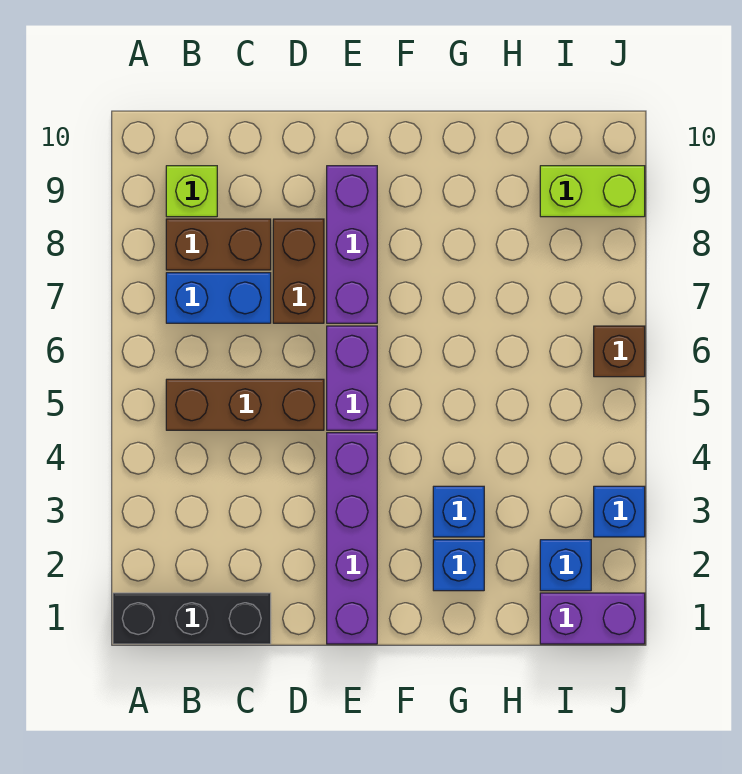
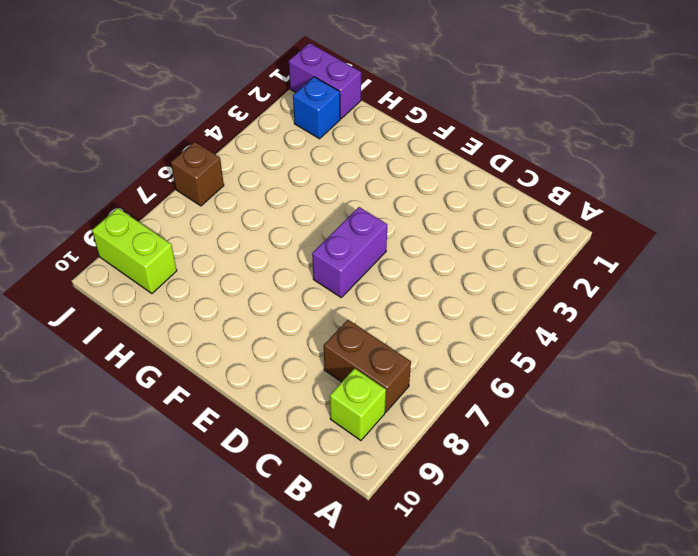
none -> black brick A1:C1 level 1
none -> brown brick B5:D5 level 1
none -> blue brick B7:C7 level 1

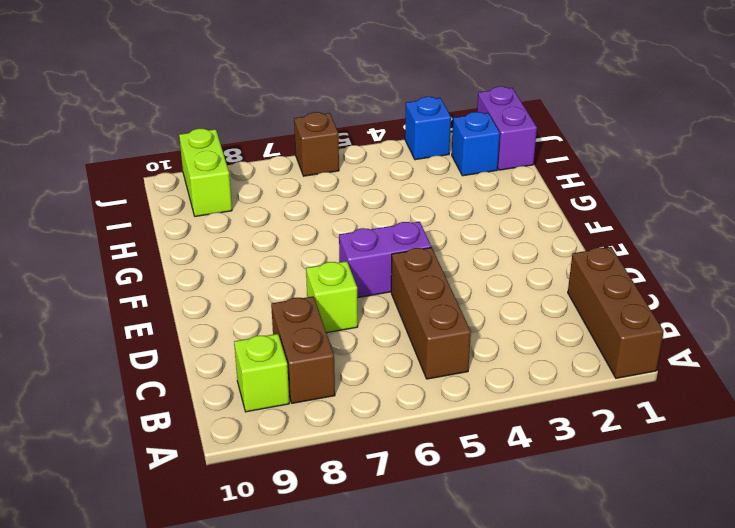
brown brick A1:C1 level 1 -> black brick A1:C1 level 1
lime brick D7 level 1 -> brown brick D7:D8 level 1
none -> blue brick B7:C7 level 1
none -> purple brick E1:E4 level 1
none -> purple brick E7:E9 level 1

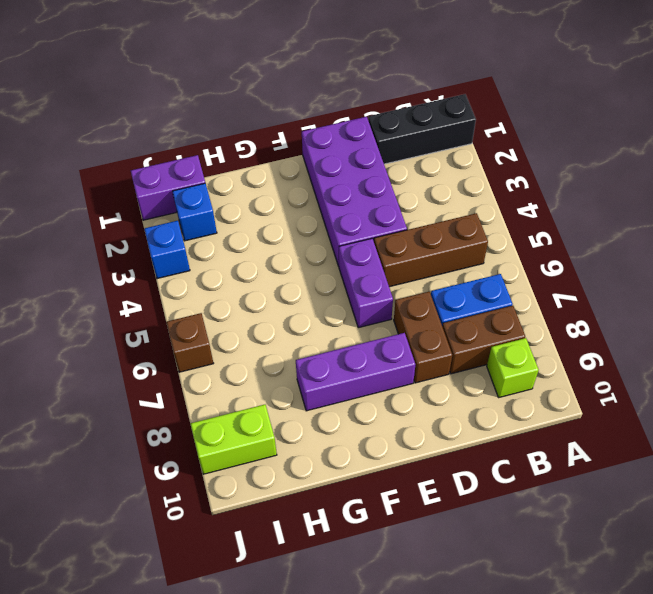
purple brick D1:E4 level 1 -> purple brick E1:E4 level 1
purple brick E8:G8 level 1 -> purple brick E7:E9 level 1
none -> blue brick G2 level 1
none -> blue brick G3 level 1

